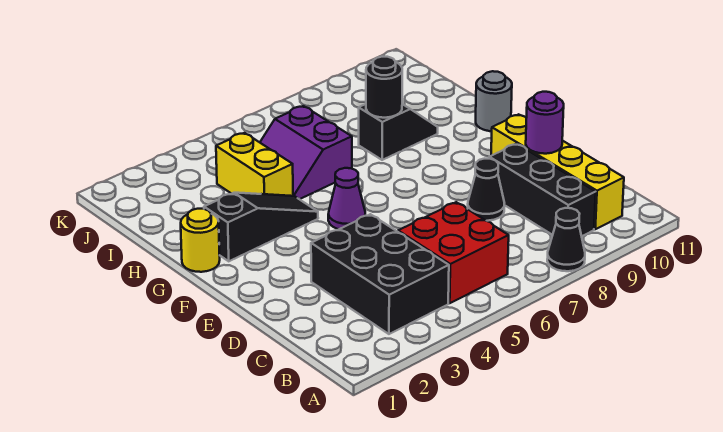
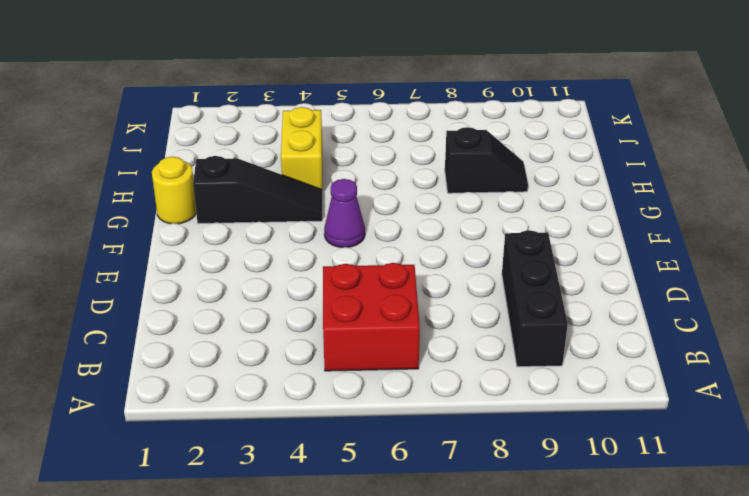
none -> black cone A8 level 1
none -> black brick B3:D4 level 1
none -> yellow brick B10:E10 level 1

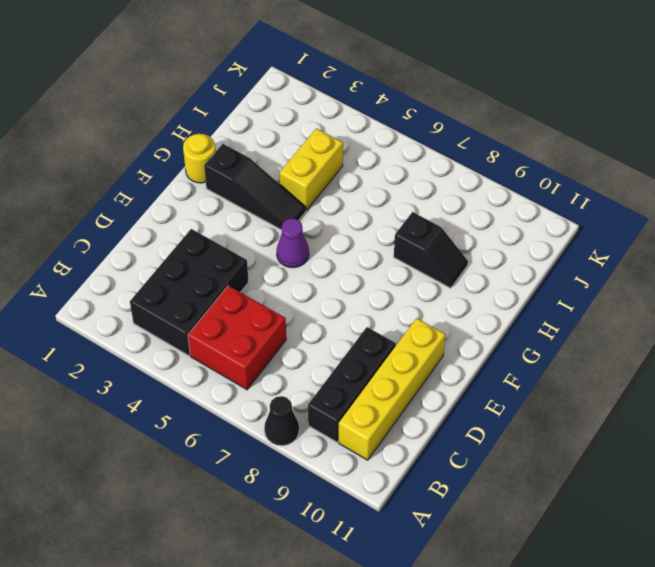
none -> black cone D8 level 1
none -> grey round brick G11 level 1
none -> purple slope H5:I6 level 1 top 6

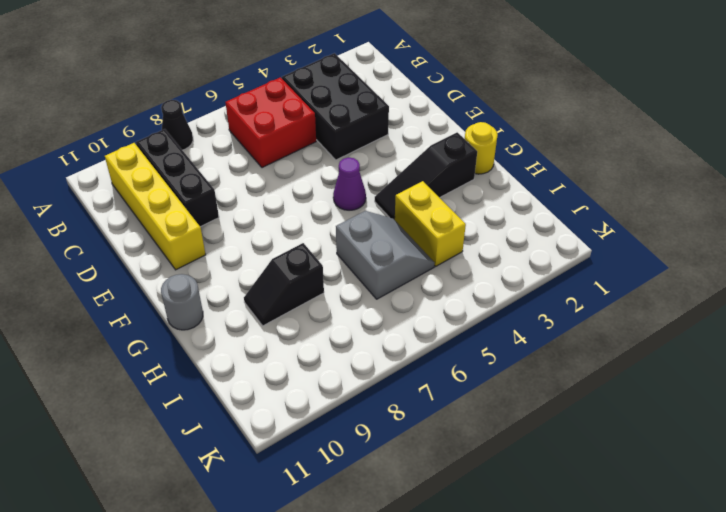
grey slope H5:I6 level 1 top 6 -> purple slope H5:I6 level 1 top 6
none -> black cone D8 level 1
none -> purple round brick D10 level 2
none -> black round brick H8 level 2

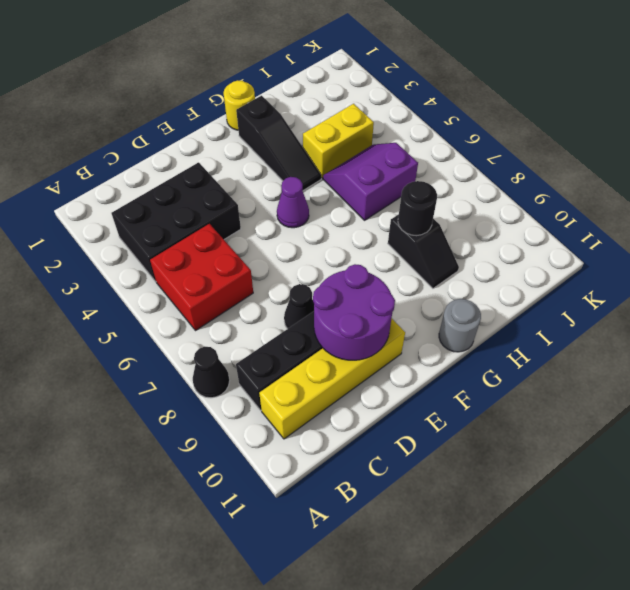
purple round brick D9:E10 level 2 -> purple round brick D10 level 2

